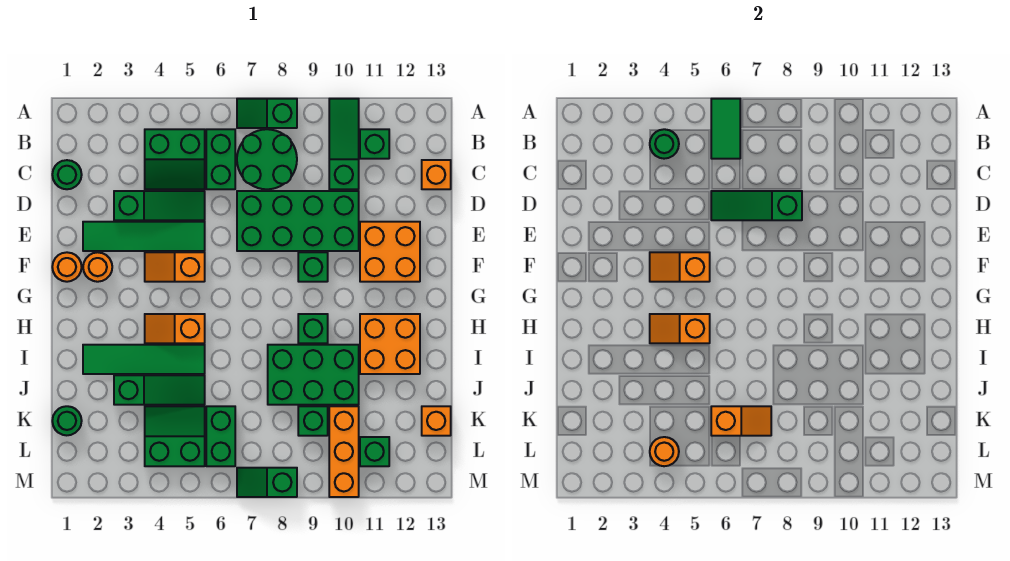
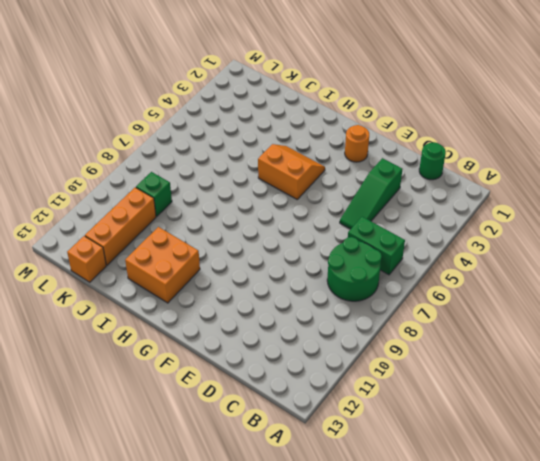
orange slope G4:H5 level 1 top 5 -> orange slope H4:H5 level 1 top 5
orange brick K10:K12 level 1 -> orange brick K10:M10 level 1
none -> green slope A7:A8 level 1 top 8
none -> green slope A10:C10 level 1 top C
none -> green slope B4:C5 level 1 top B
none -> green brick B11 level 1

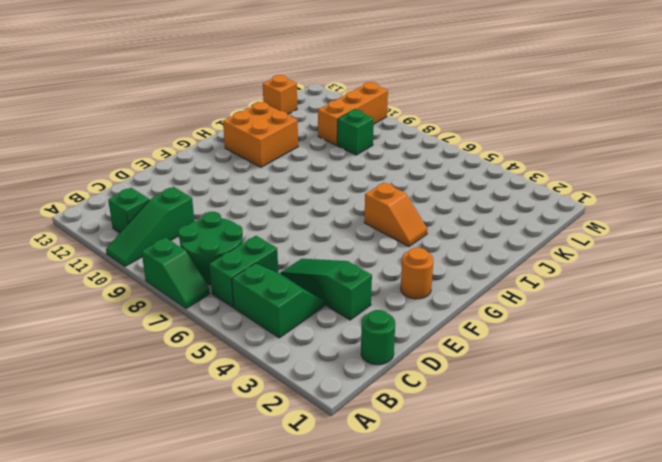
none -> orange brick C13 level 1
none -> green brick D7:E10 level 1
none -> green tile E2:E5 level 1
none -> orange brick E11:F12 level 1

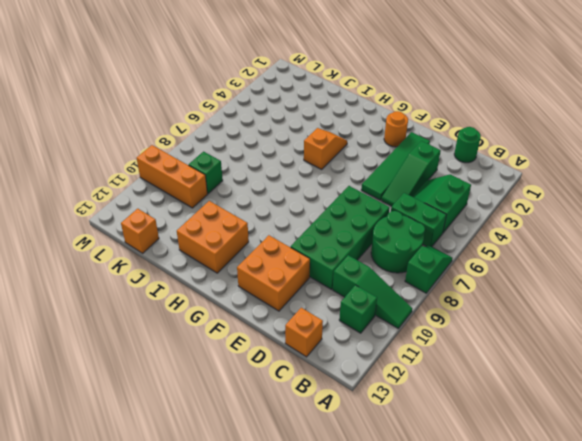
none -> orange round brick F1 level 1
none -> orange slope F4:F5 level 1 top 5
none -> green brick F9 level 1
none -> green brick H9 level 1

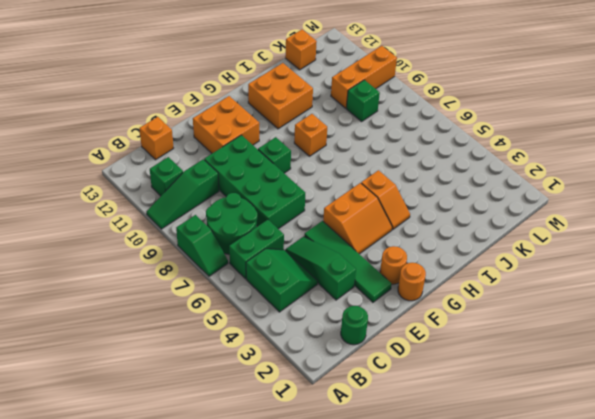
orange slope F4:G5 level 1 top 5 -> orange slope F4:F5 level 1 top 5
orange brick H9 level 1 -> green brick H9 level 1
none -> green tile I2:I5 level 1
none -> green brick I8:J10 level 1
none -> green slope J3:J5 level 1 top 3
none -> green round brick K1 level 1

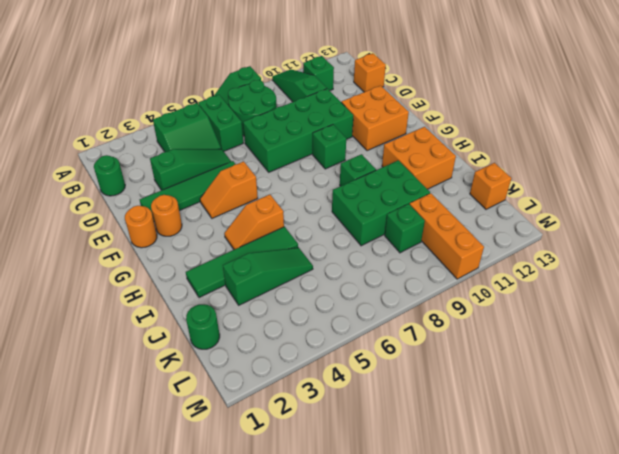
none -> green slope K4:L5 level 1 top L
none -> green brick K6:L6 level 1
none -> green brick L11 level 1
none -> green slope M7:M8 level 1 top 8

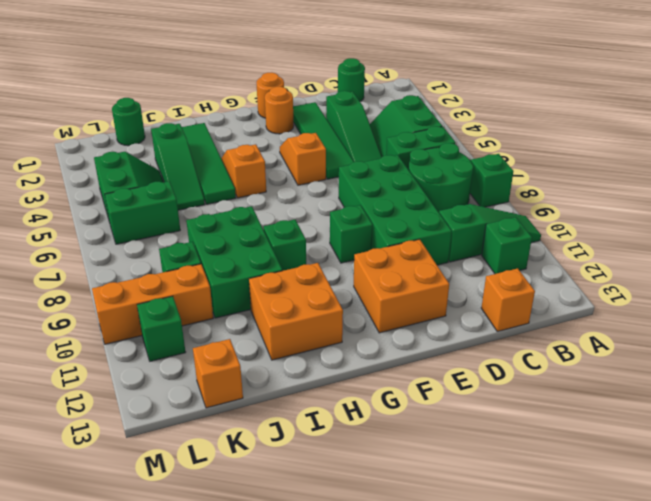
none -> green slope M7:M8 level 1 top 8
none -> green tile A6:B6 level 2
none -> green round brick B4 level 2
none -> green slope D6:D8 level 2 top 8

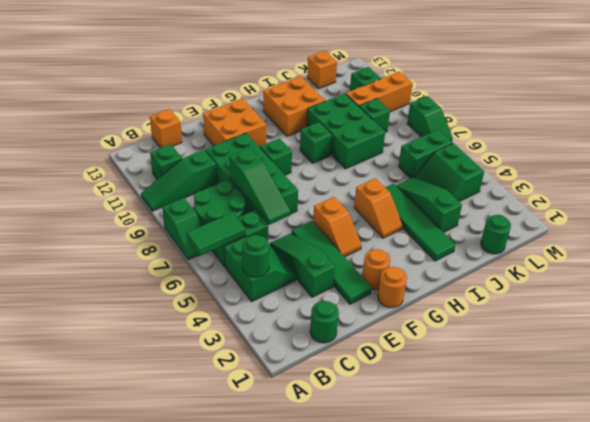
none -> orange slope F4:F5 level 2 top 5
none -> orange slope H4:H5 level 2 top 5
none -> orange slope K6:K7 level 2 top 6
none -> orange round brick L4 level 2

